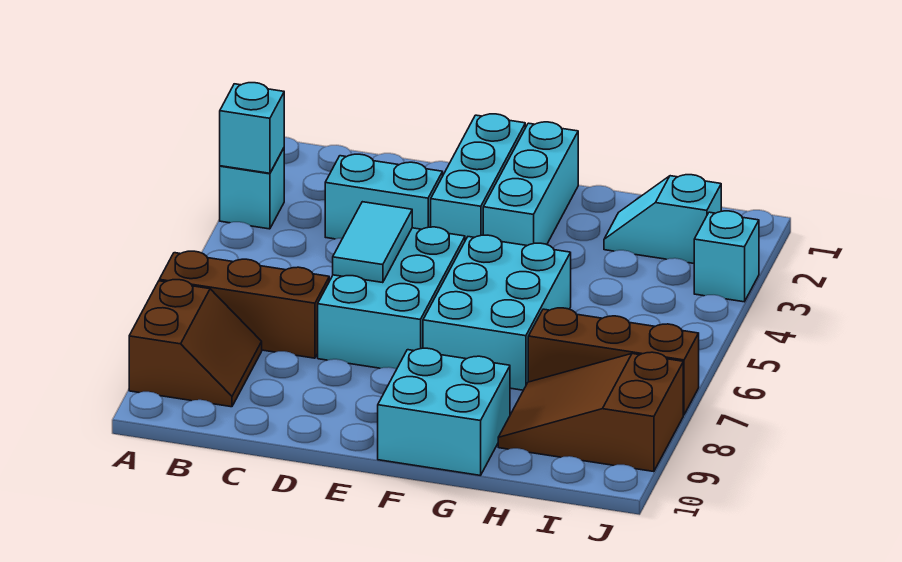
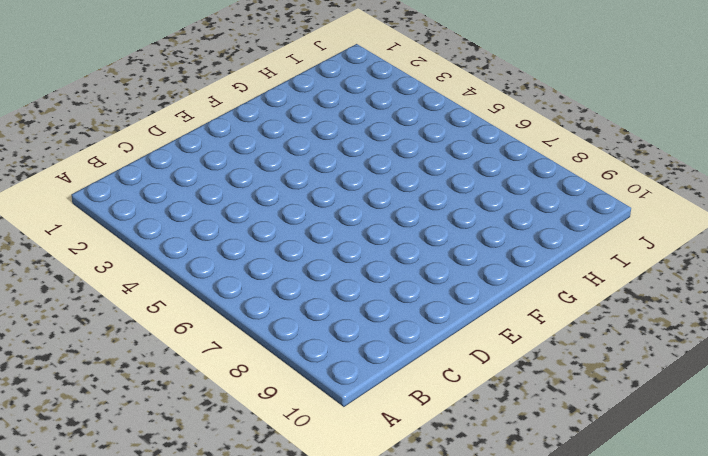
none -> cyan brick A3 level 1
none -> brown brick A7:C7 level 1
none -> brown slope A8:B9 level 1 top A

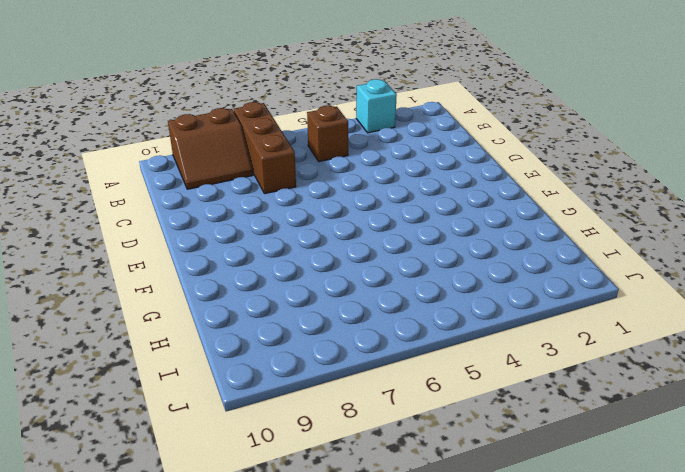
brown brick B5 level 1 -> none
none -> cyan brick C3:D3 level 1
none -> cyan brick D5:E7 level 1
none -> cyan brick E1:E3 level 1

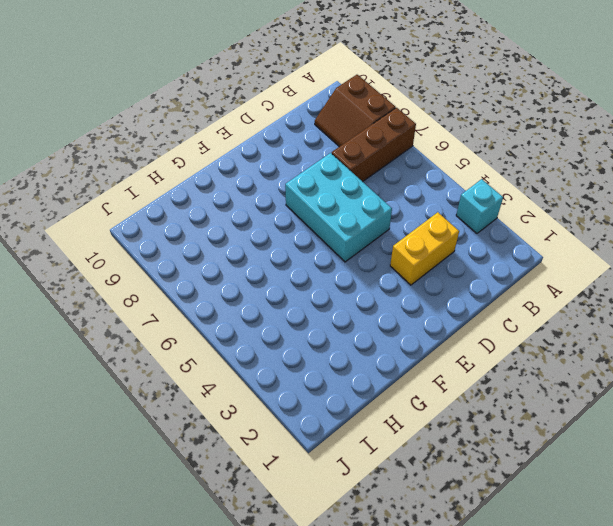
yellow brick C3:D3 level 1 -> cyan brick C3:D3 level 1
none -> cyan brick E1:E3 level 1
none -> cyan brick F1:F3 level 1
none -> cyan brick F5:G7 level 1

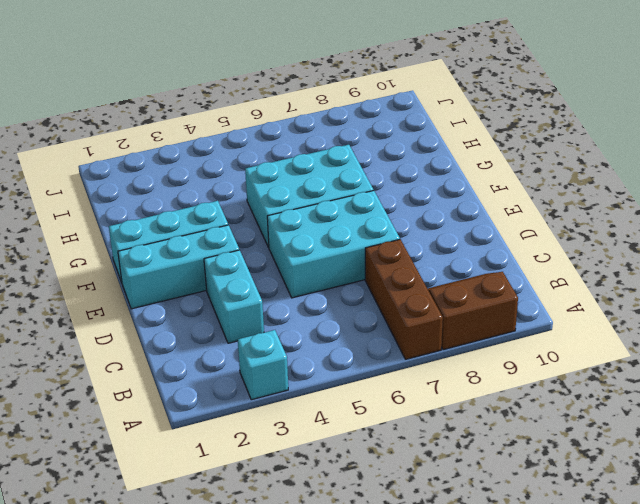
none -> cyan brick F9:G10 level 1
none -> cyan slope H2:I2 level 1 top I
none -> brown brick H7:J7 level 1

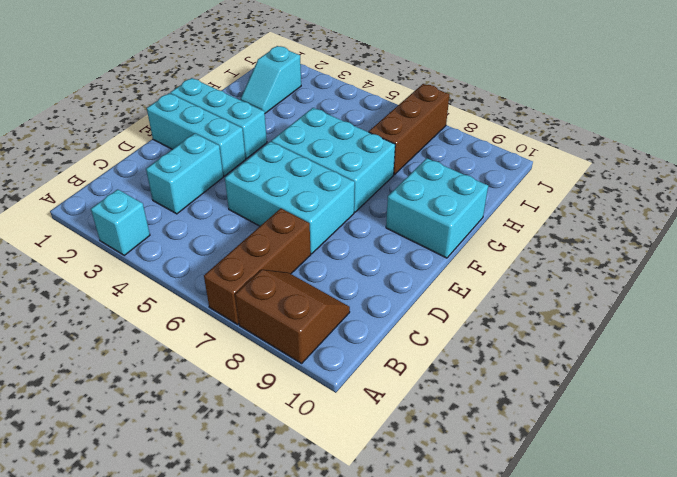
none -> brown slope H8:J9 level 1 top J
none -> cyan brick J3 level 1
none -> cyan brick A3 level 2

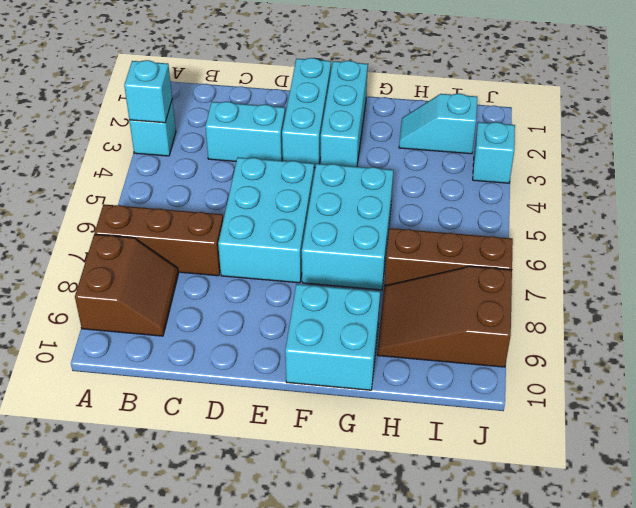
none -> cyan tile D5:D6 level 2

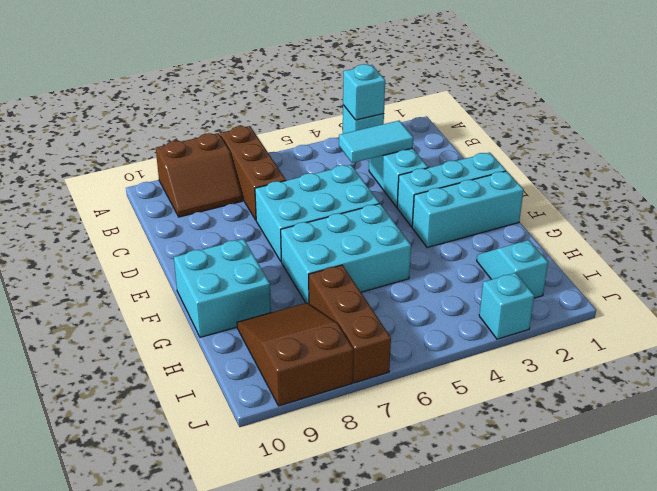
cyan tile C3:C4 level 2 -> cyan tile D5:D6 level 2

